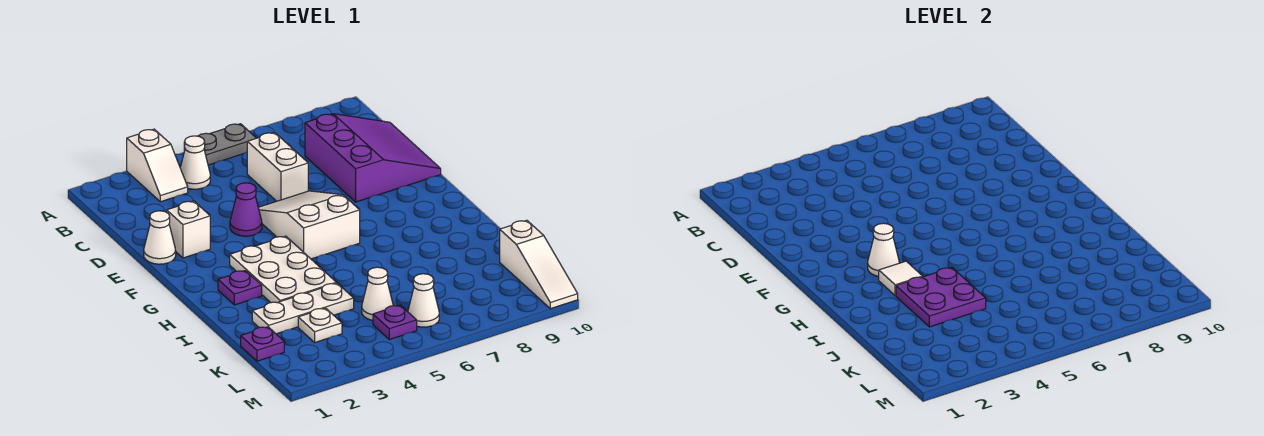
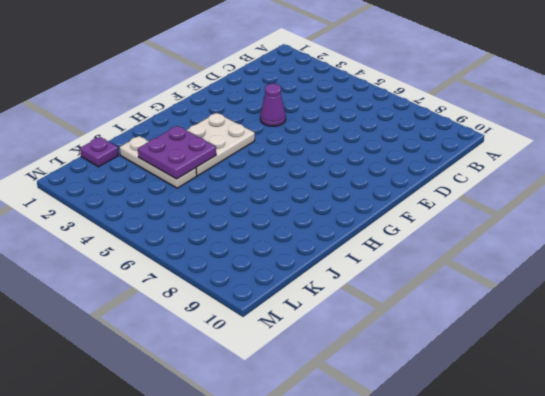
none -> white slope A3:B3 level 1 top A
none -> grey plate A5:A6 level 1
none -> white cone B4 level 1

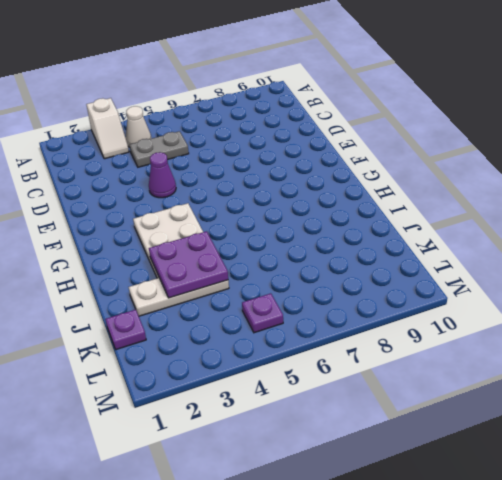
grey plate C4:C5 level 1 -> grey plate A5:A6 level 1
none -> white brick C6:D6 level 1
none -> purple slope C8:E10 level 1 top 8
none -> white cone E1 level 1

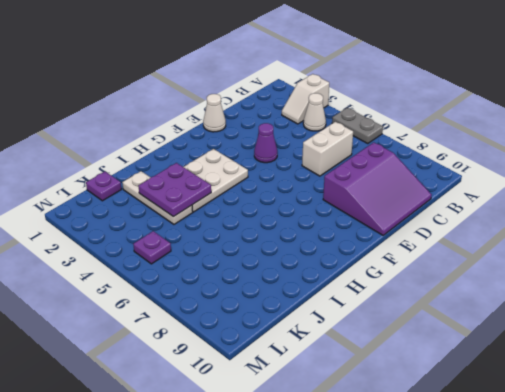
none -> white brick E2 level 1
none -> white slope E5:G6 level 1 top G
none -> purple plate H2 level 1

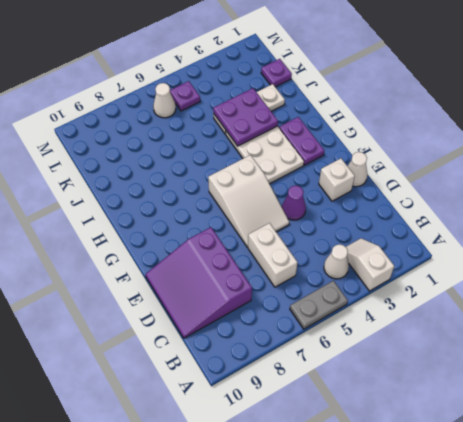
purple plate G2:H2 level 1 -> purple plate H2 level 1
none -> white plate K3 level 1
none -> white cone K5 level 1
none -> white slope K10:M10 level 1 top K

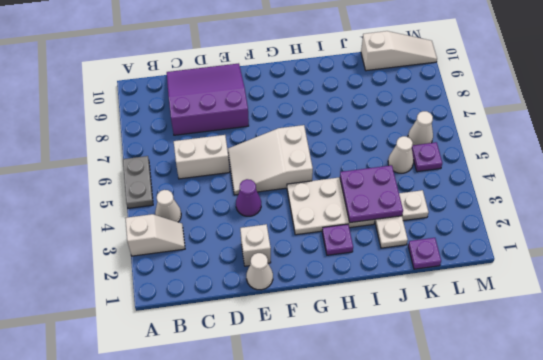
none -> white cone G3 level 2
none -> white tile H3 level 2

